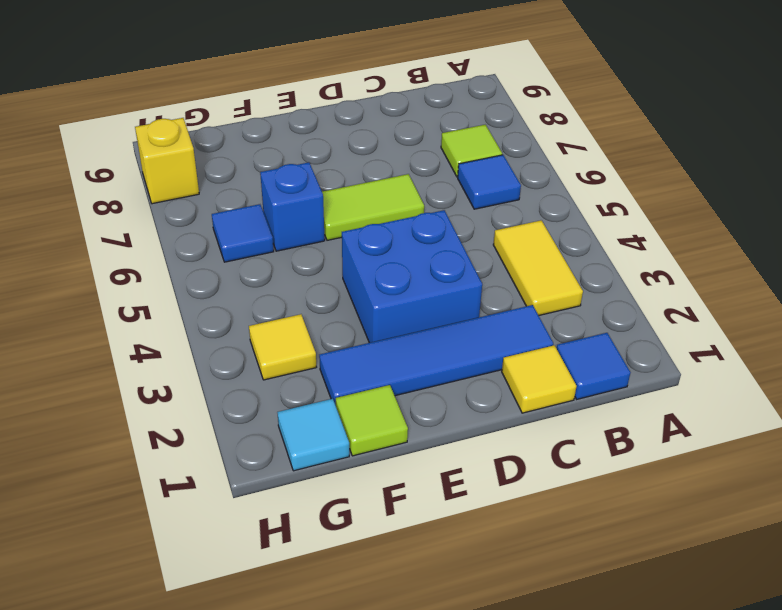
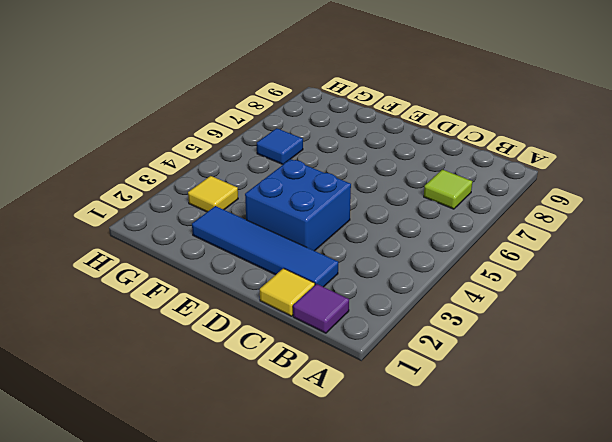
purple tile B1 level 1 -> blue tile B1 level 1
none -> yellow tile B3:B4 level 1
none -> blue tile B6 level 1
none -> lime tile D6:E6 level 1

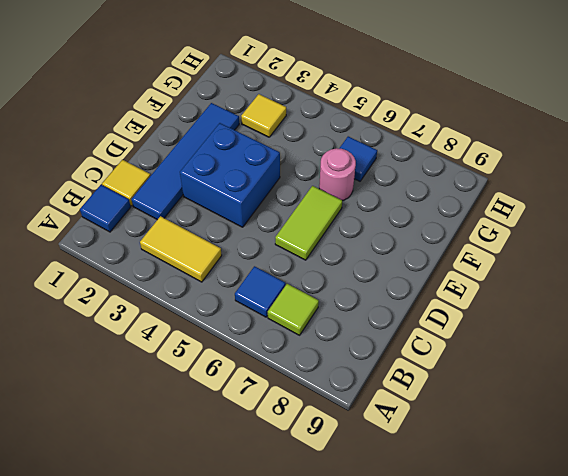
pink round brick F6 level 1 -> blue brick F6 level 1
none -> lime tile F1 level 1
none -> cyan tile G1 level 1
none -> yellow brick H8 level 1

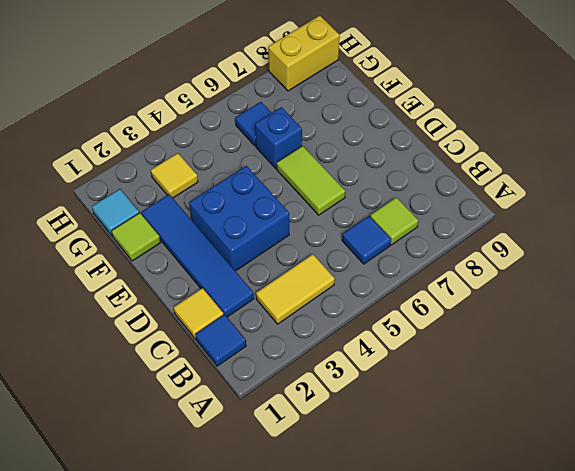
yellow brick H8:H9 level 1 -> yellow brick H8 level 1

